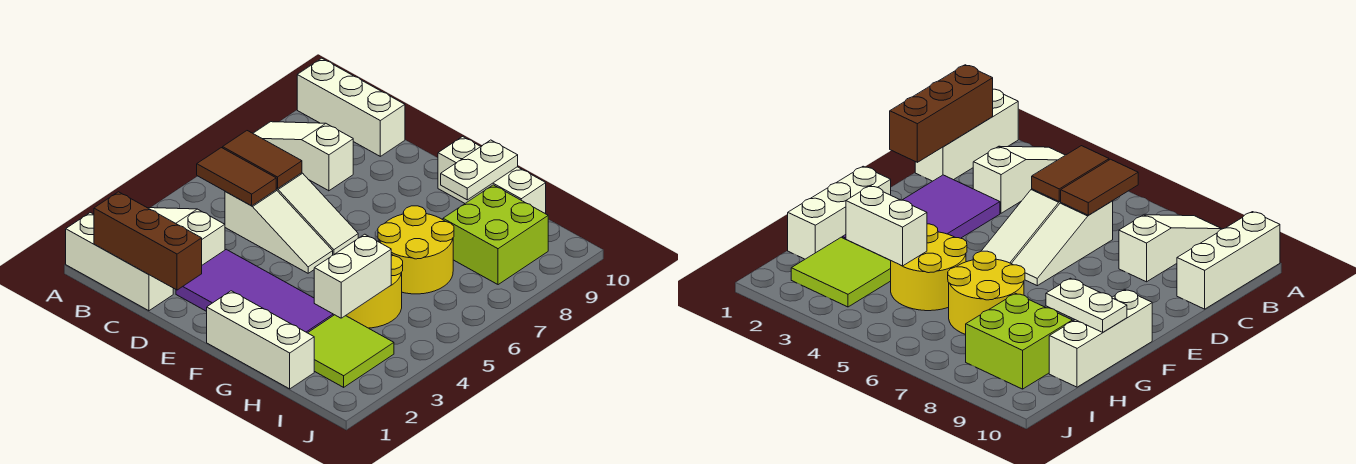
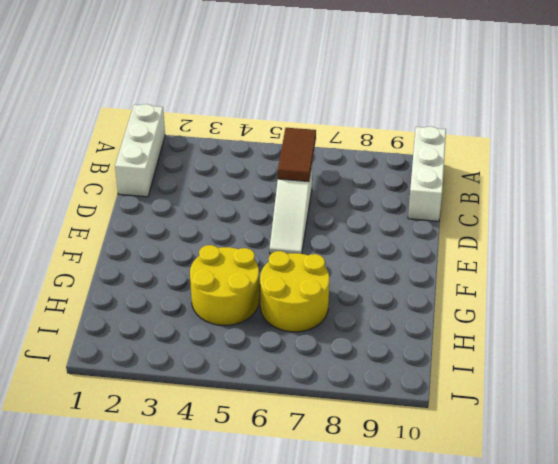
none -> white slope A3:C3 level 1 top C
none -> white slope A8:C8 level 1 top C
none -> white slope C5:E5 level 1 top C

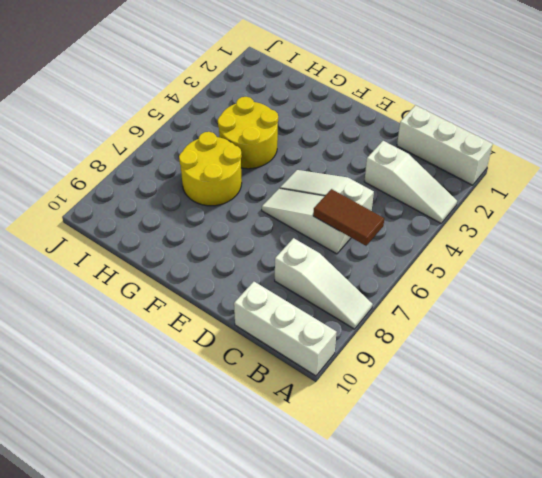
none -> purple tile D2:G3 level 1
none -> white brick F1:H1 level 1
none -> white brick F10:H10 level 1

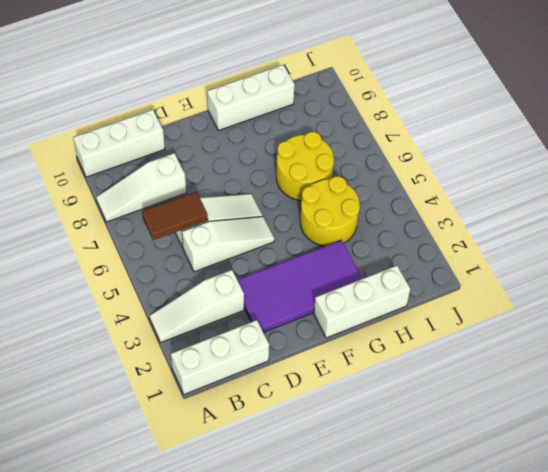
none -> lime tile H2:I3 level 1
none -> lime brick H8:I9 level 1
none -> brown brick B1:D1 level 2

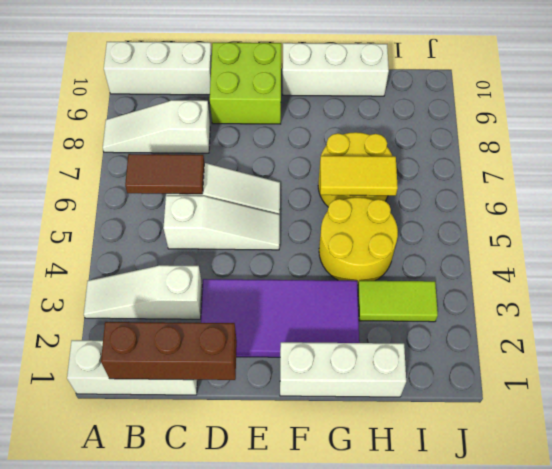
lime brick D9:E10 level 1 -> lime brick H8:I9 level 1
yellow tile G6:H6 level 2 -> none
lime tile H3:I3 level 1 -> lime tile H2:I3 level 1
none -> brown tile B5:C5 level 2
none -> white plate G9:G10 level 2
none -> white brick H3:H4 level 2

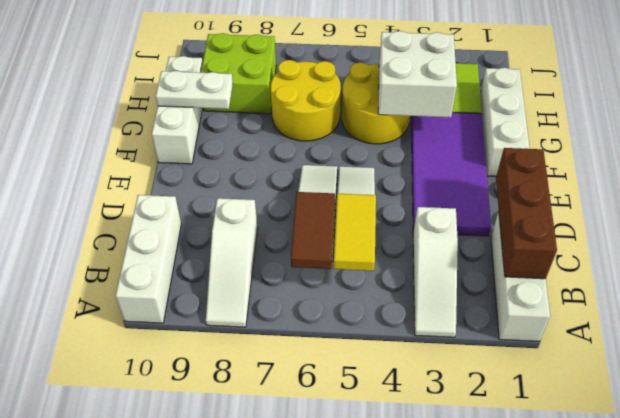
yellow tile B5:C5 level 2 -> brown tile B5:C5 level 2
white brick G3:H4 level 2 -> white brick H3:H4 level 2

